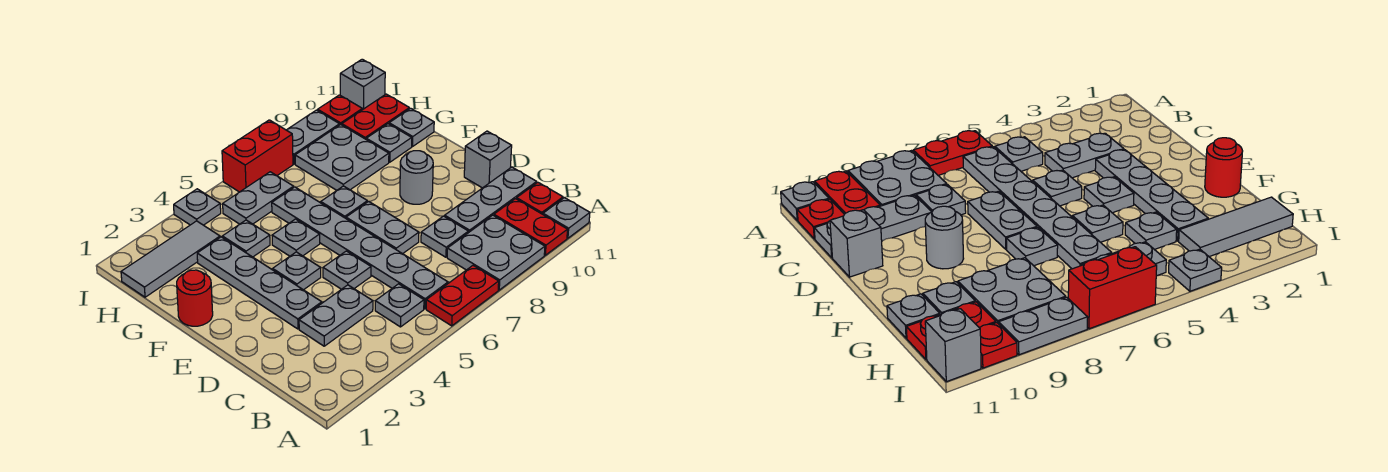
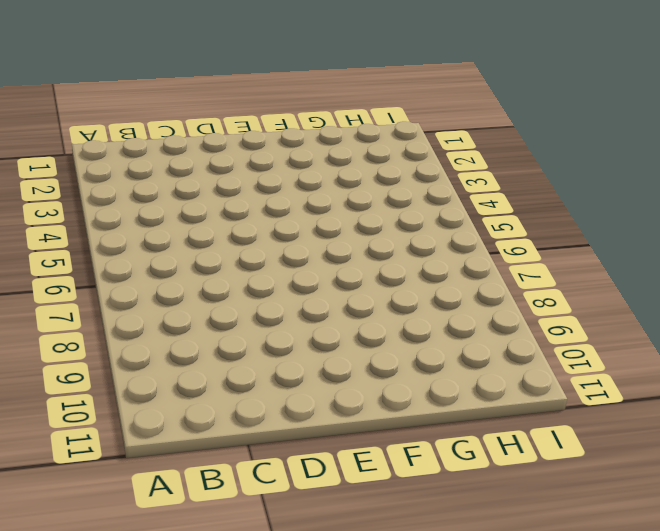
none -> red plate A6:A7 level 1
none -> grey plate A8:B9 level 1
none -> red plate A10:B10 level 1
none -> grey plate A11 level 1

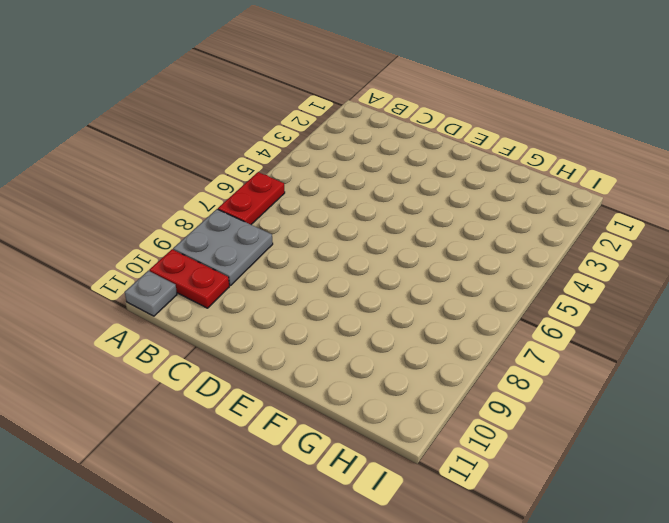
none -> grey plate B5 level 1
none -> grey plate B6:G6 level 1
none -> red plate B11 level 1
none -> grey plate C3:C4 level 1

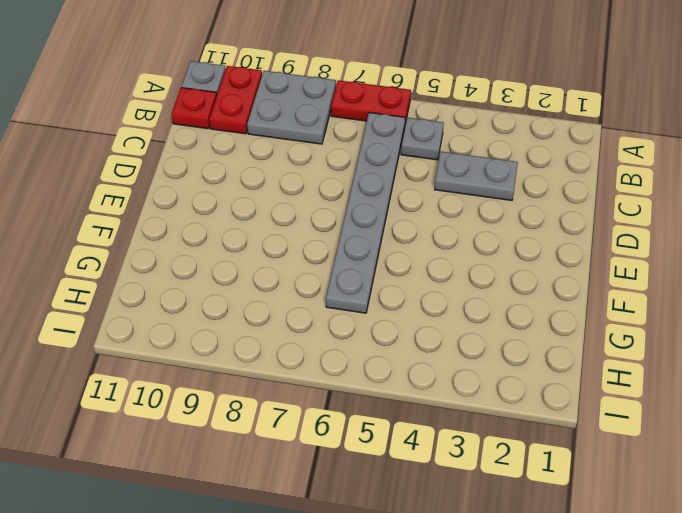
none -> grey plate C8 level 1
none -> grey plate C9:C11 level 1
none -> grey plate D3:G3 level 1
none -> grey plate D5 level 1

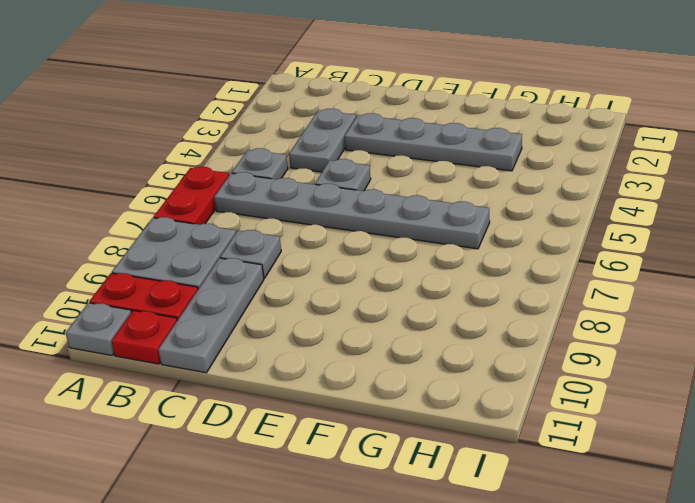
none -> grey plate D7:E7 level 1
none -> grey brick D11 level 1
none -> grey plate E4 level 1
none -> grey round brick E9 level 1

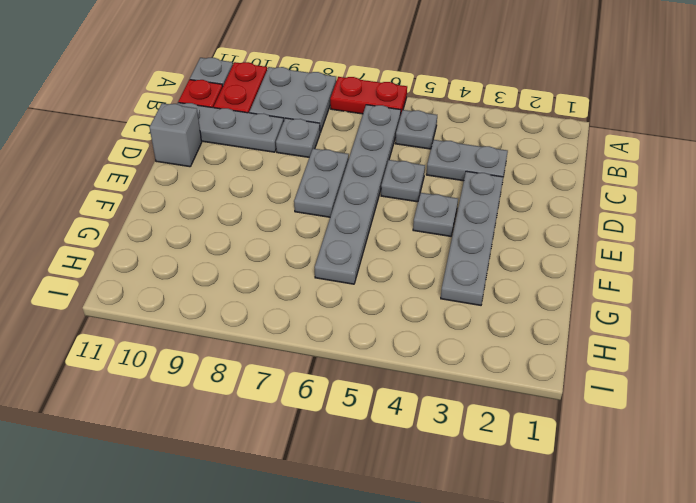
none -> grey round brick E9 level 1
none -> red round brick F1 level 1
none -> grey plate F5 level 1
none -> grey plate F7 level 1

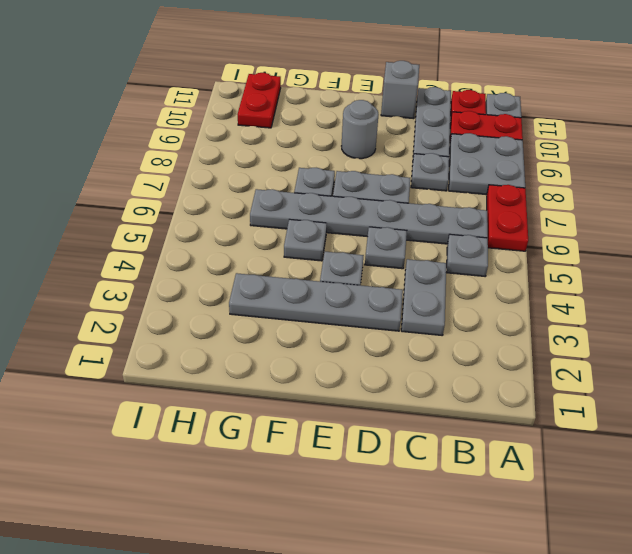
none -> red round brick F1 level 1
none -> grey plate G4 level 1
none -> grey plate G8:H9 level 1
none -> grey plate G10 level 1

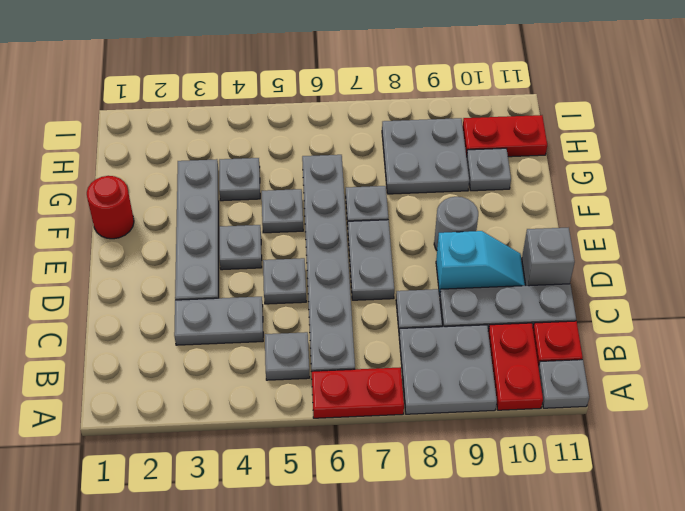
cyan slope D9:D10 level 1 top 9 -> none
none -> grey plate G11 level 1
none -> grey tile H1:H3 level 1
none -> grey plate H5:H6 level 1
none -> grey plate I4 level 1

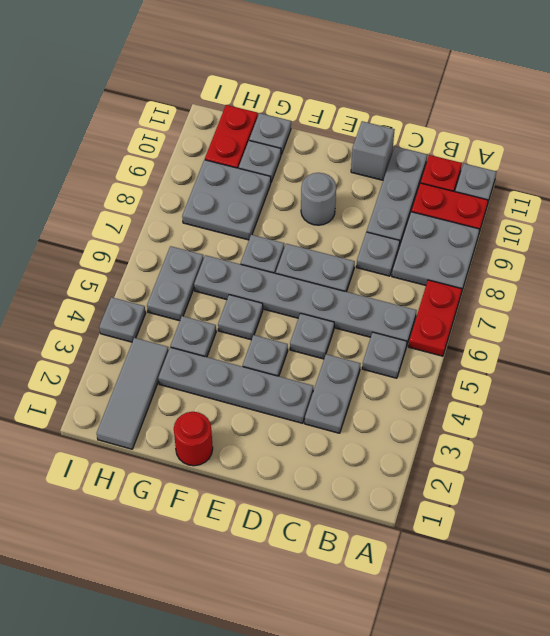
none -> red brick I6:I7 level 1
none -> grey plate I8:I9 level 1
none -> red plate I10 level 1
none -> grey brick I11 level 1

